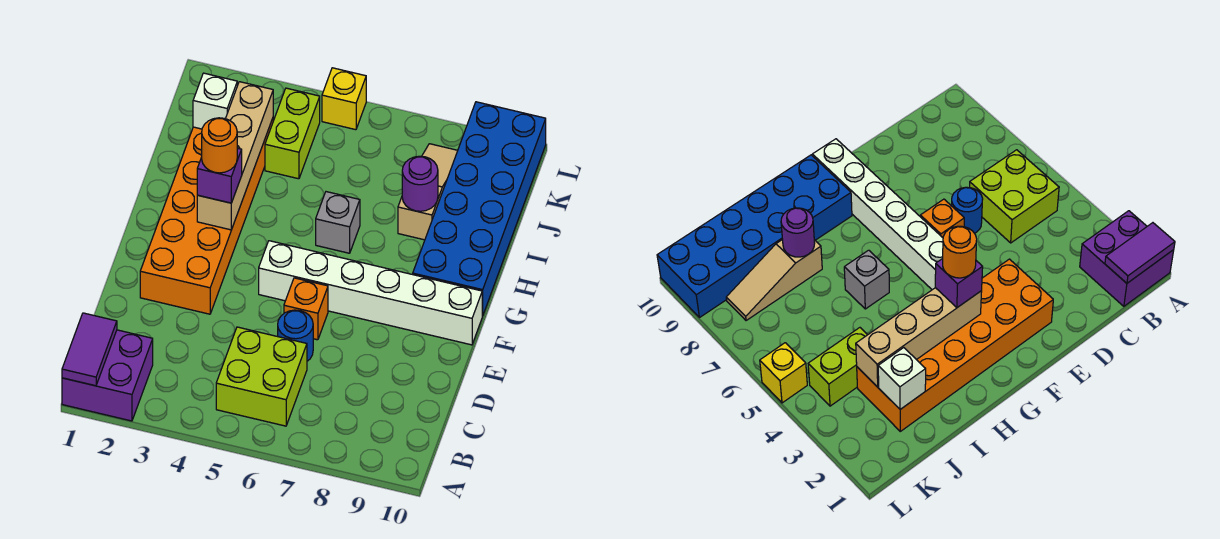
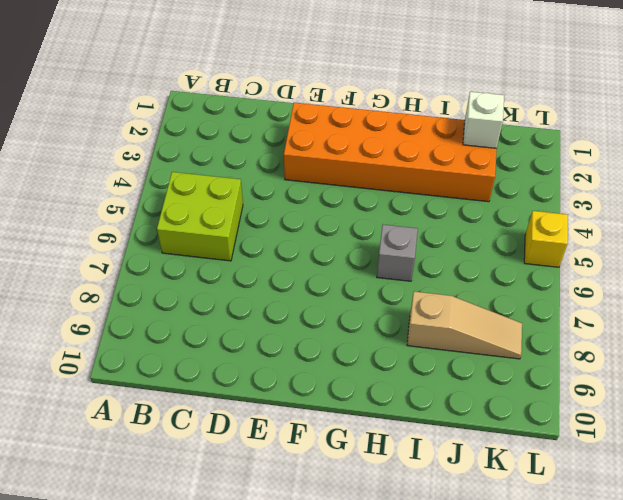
none -> purple brick A1:B2 level 1
none -> blue round brick D6 level 1
none -> orange brick E6 level 1

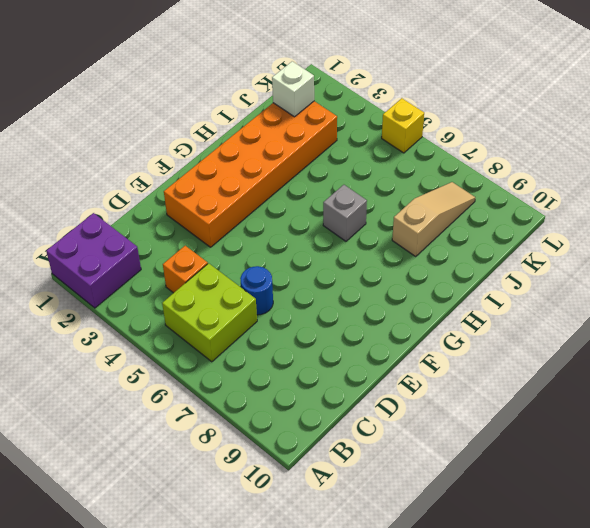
orange brick C4 level 1 -> orange brick E6 level 1
none -> white brick F5:F10 level 1
none -> blue brick G9:L10 level 1
none -> lime brick J4:K4 level 1

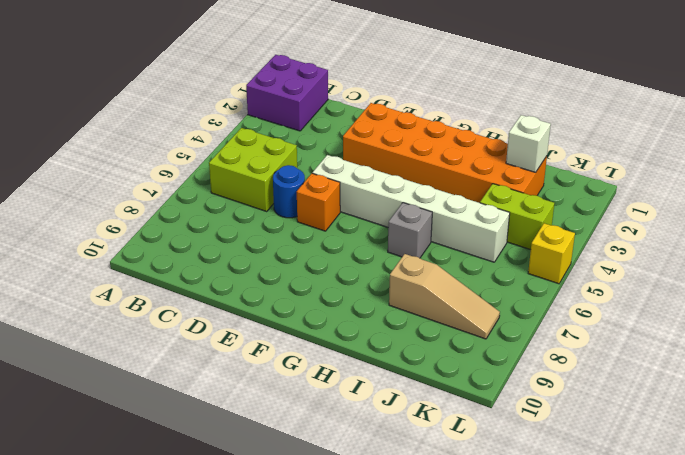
white brick E5:J5 level 1 -> white brick F5:F10 level 1
none -> blue brick G9:L10 level 1
none -> purple tile A1:B1 level 2
none -> tan brick G3:J3 level 2

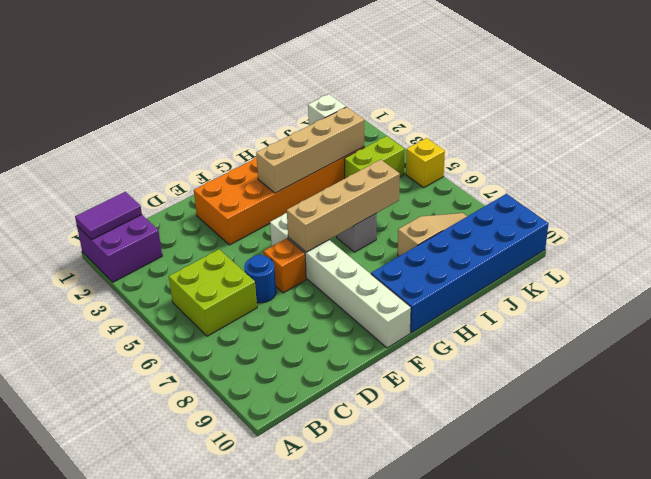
tan brick F6:I6 level 2 -> none
none -> purple round brick I8 level 2
none -> purple brick G3 level 3
none -> orange round brick G3 level 4

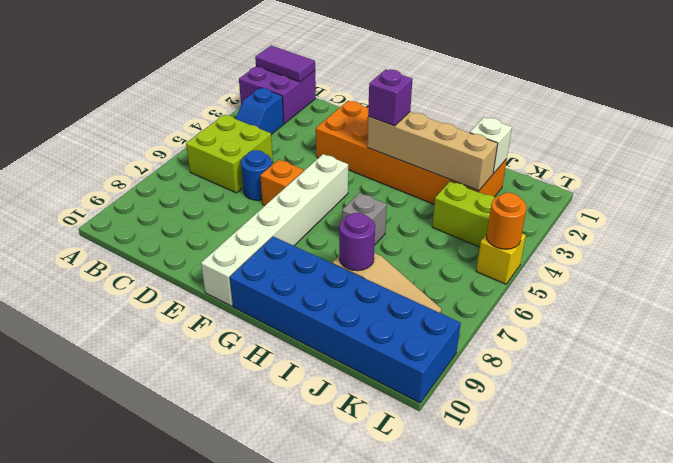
blue slope B3:B4 level 1 top 3 -> none
orange round brick L5 level 2 -> orange round brick G3 level 4

